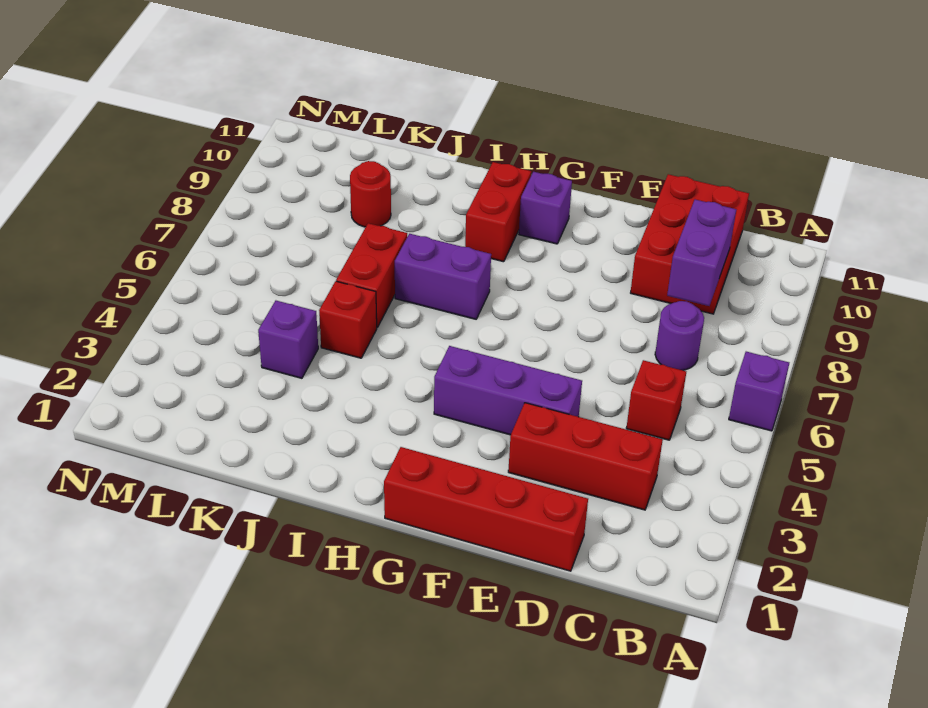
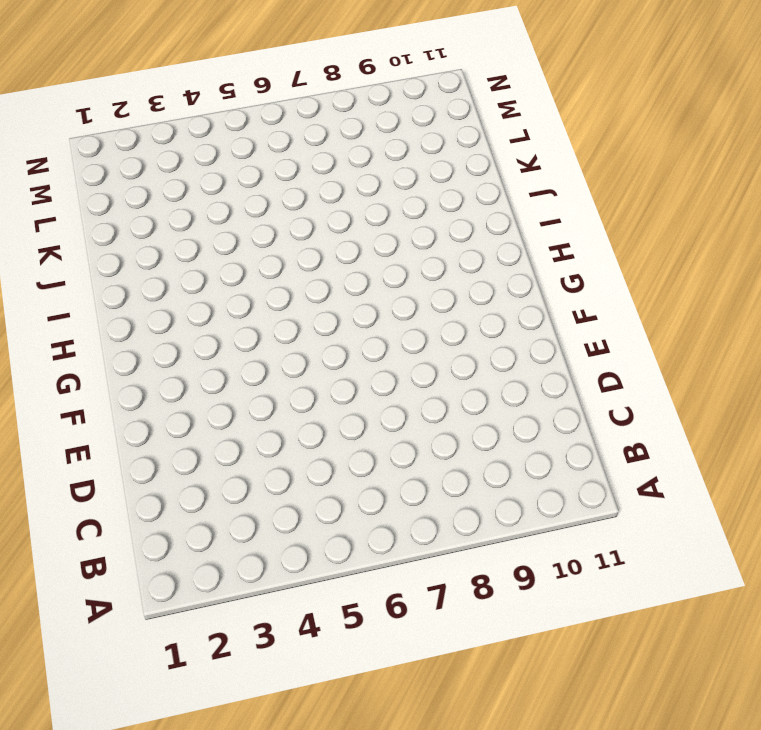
none -> purple brick A6 level 1
none -> red brick C3:E3 level 1
none -> red brick C5 level 1

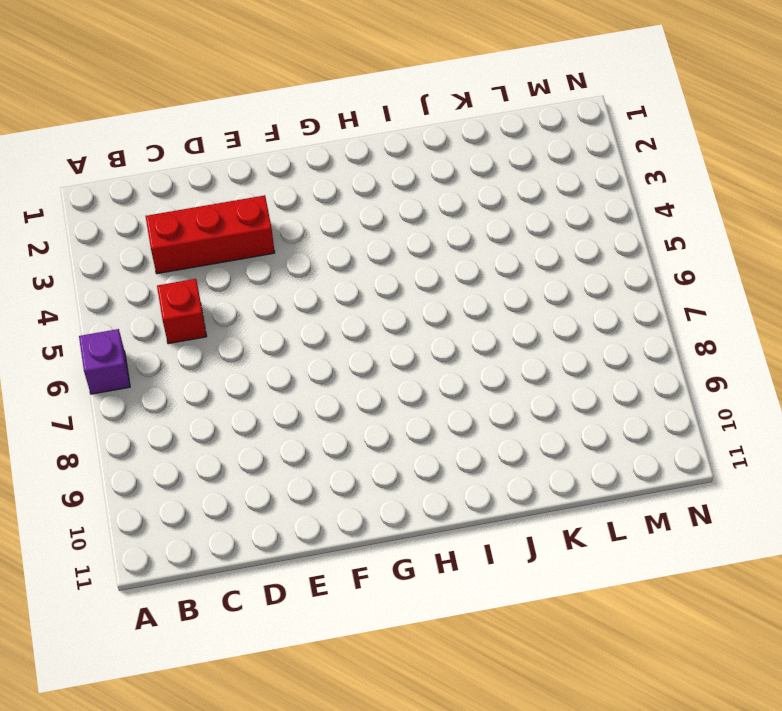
none -> purple round brick C7 level 1
none -> red brick C9:D11 level 1
none -> red brick D1:G1 level 1

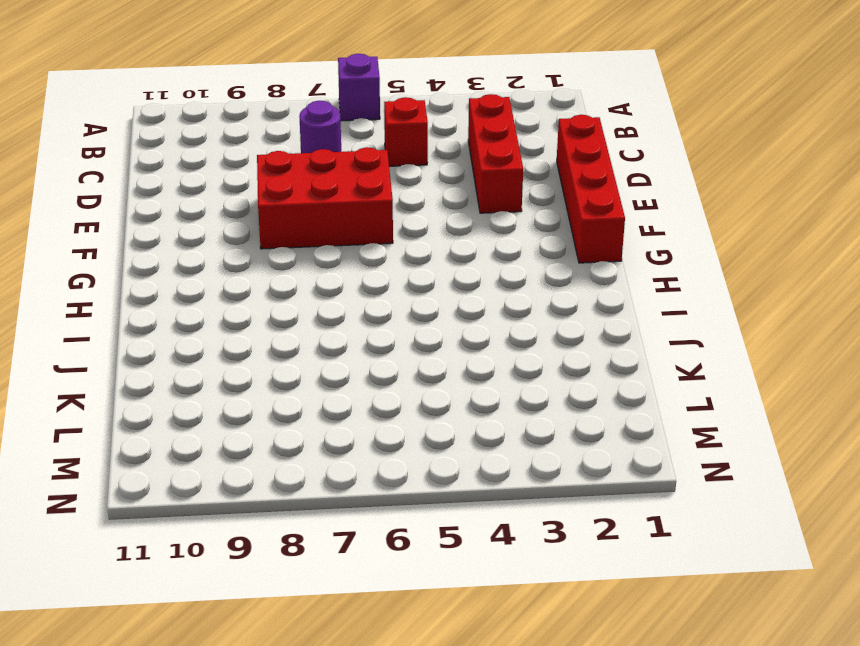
red brick E6:F8 level 1 -> red brick C9:D11 level 1
none -> purple brick E4:G4 level 1
none -> purple brick G10 level 1
none -> purple brick H7:I7 level 1

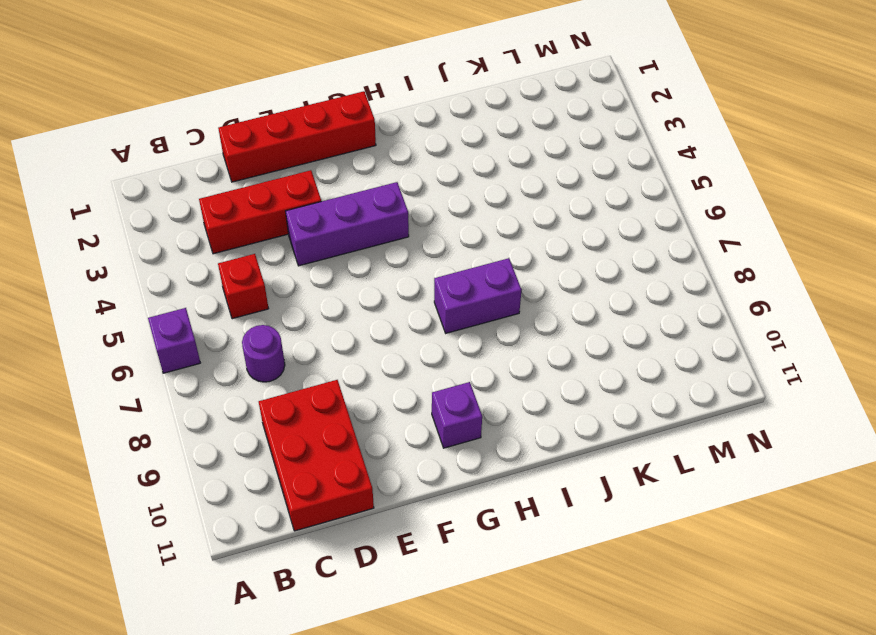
none -> red brick H9:H10 level 1
none -> red brick J5 level 1
none -> red brick J6:J7 level 1

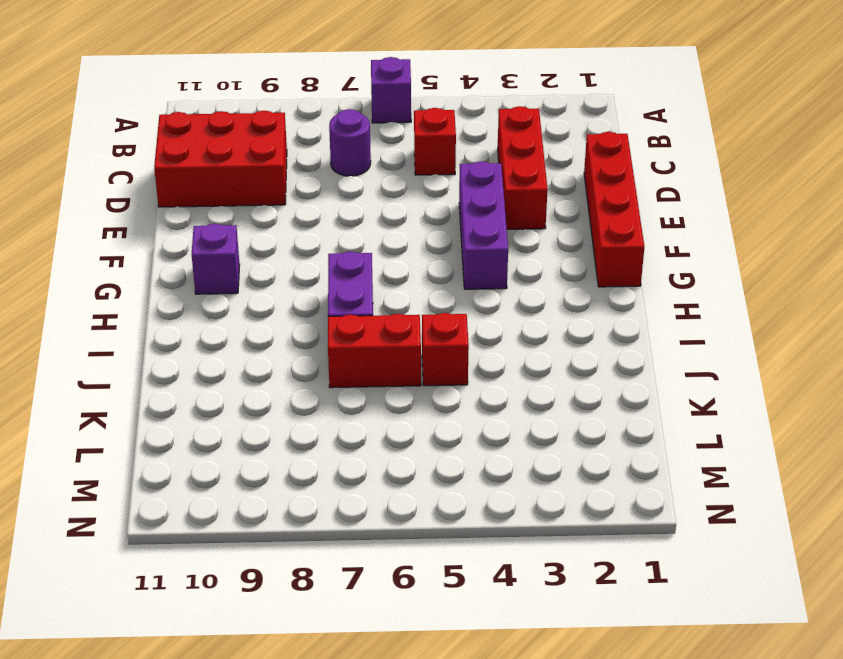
none -> red brick H9:H10 level 1
none -> purple brick K4 level 1
none -> red round brick K9 level 1

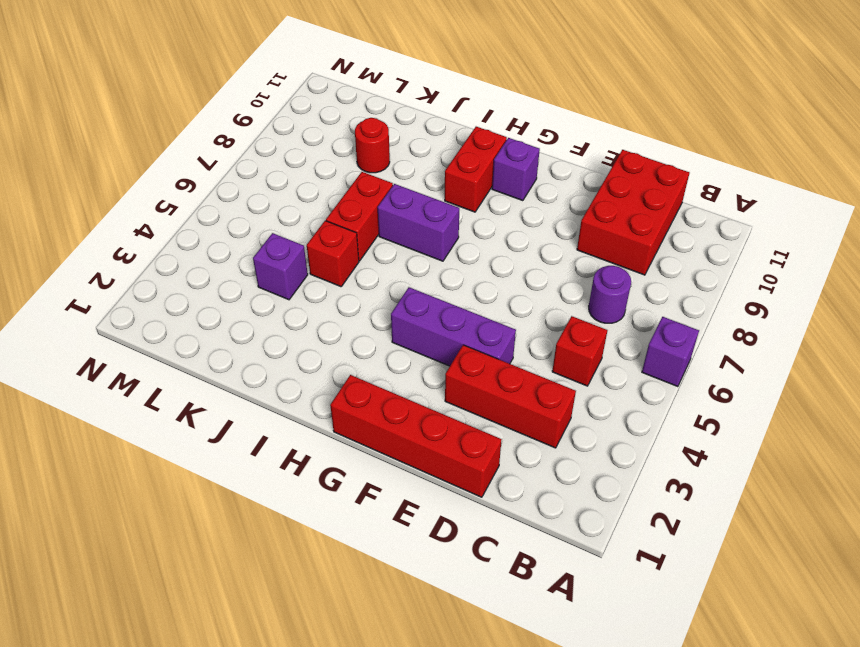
none -> purple brick C8:C9 level 2

